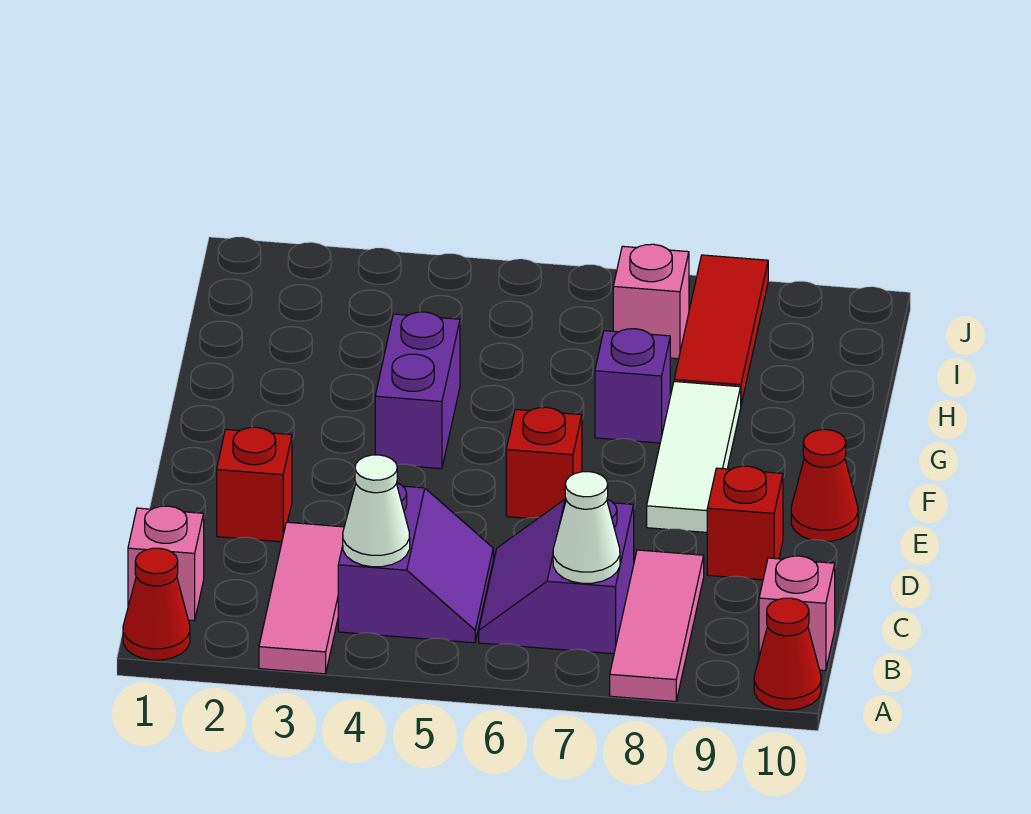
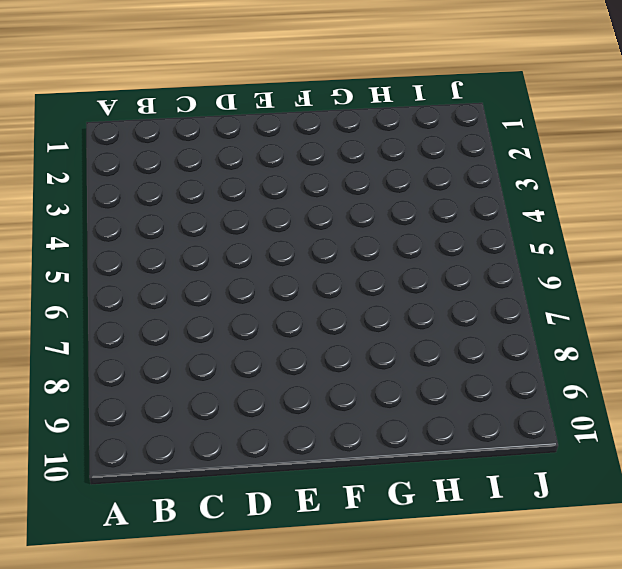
none -> red cone A1 level 1
none -> pink tile A3:C3 level 1
none -> pink tile A8:C8 level 1

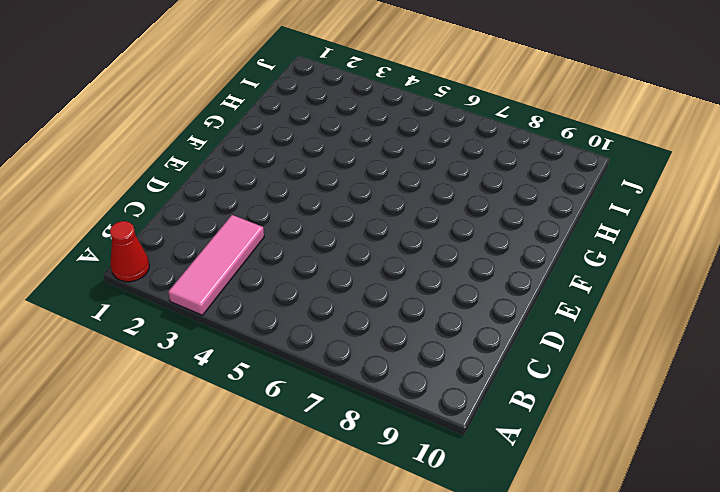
none -> pink tile A8:C8 level 1
none -> red cone A10 level 1
none -> pink brick B1 level 1

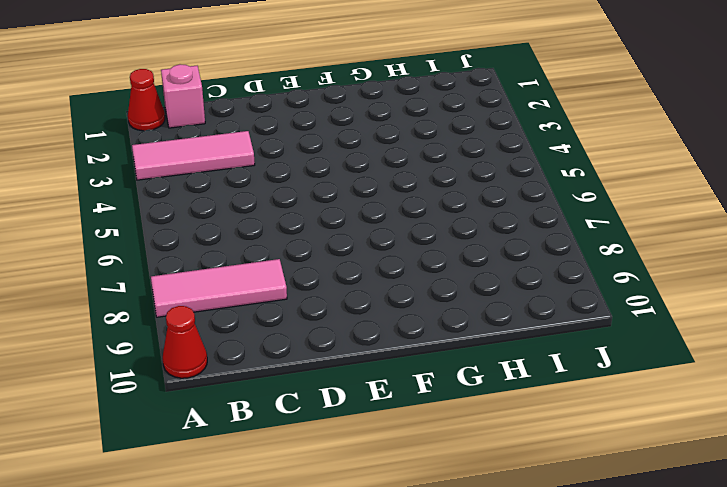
none -> purple slope B4:C5 level 1 top 4
none -> purple slope B6:C7 level 1 top 7
none -> pink brick B10 level 1

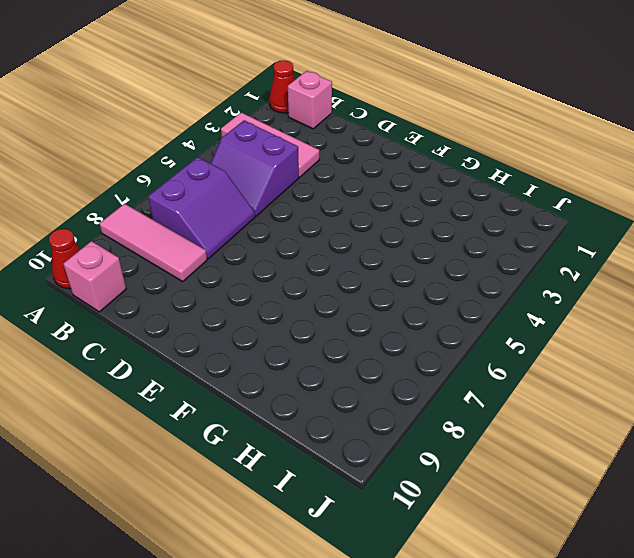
purple slope B6:C7 level 1 top B -> purple slope B6:C7 level 1 top 7
none -> red brick D2 level 1
none -> red brick D9 level 1
none -> red brick E6 level 1

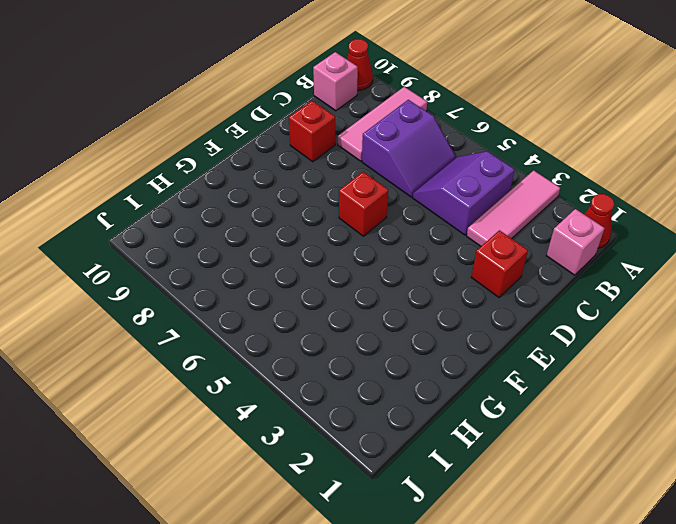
none -> white tile E8:G8 level 1
none -> red cone E10 level 1
none -> purple brick F4:G4 level 1

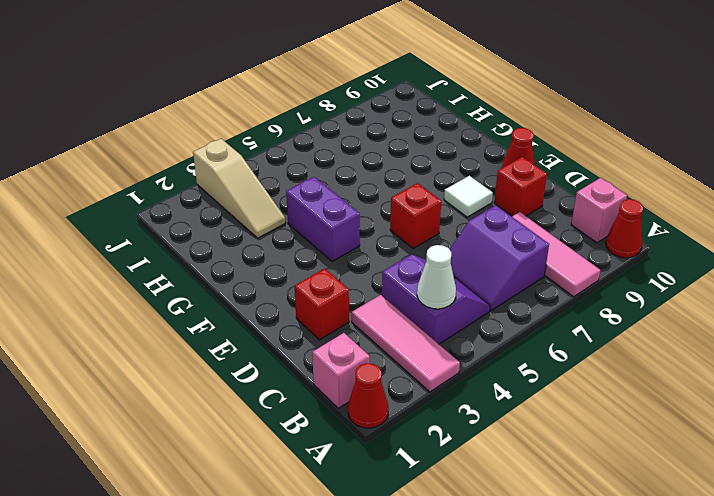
white tile E8 level 1 -> white tile E8:G8 level 1
tan slope H3:J3 level 1 top J -> none
none -> purple brick G7 level 1
none -> red tile H8:J8 level 1
none -> pink brick I7 level 1

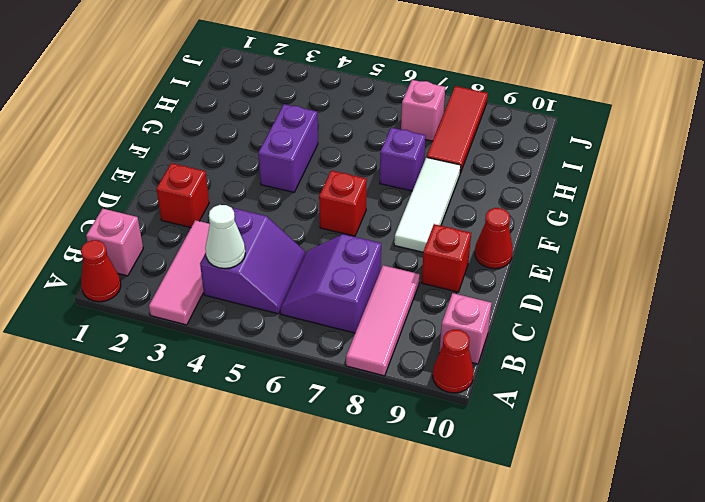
none -> white cone B7 level 2

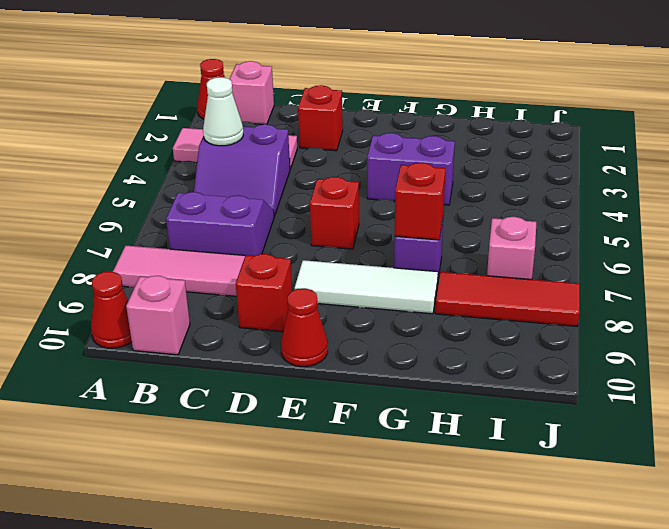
red brick G7 level 2 -> none
none -> white cone B7 level 2

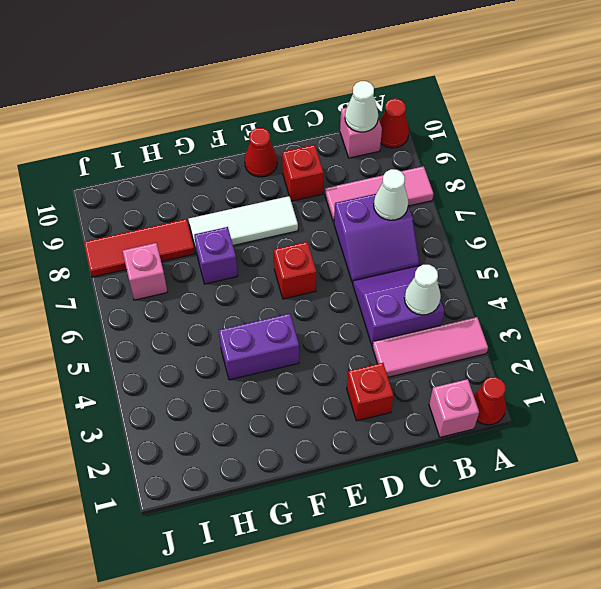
white cone B10 level 2 -> none

